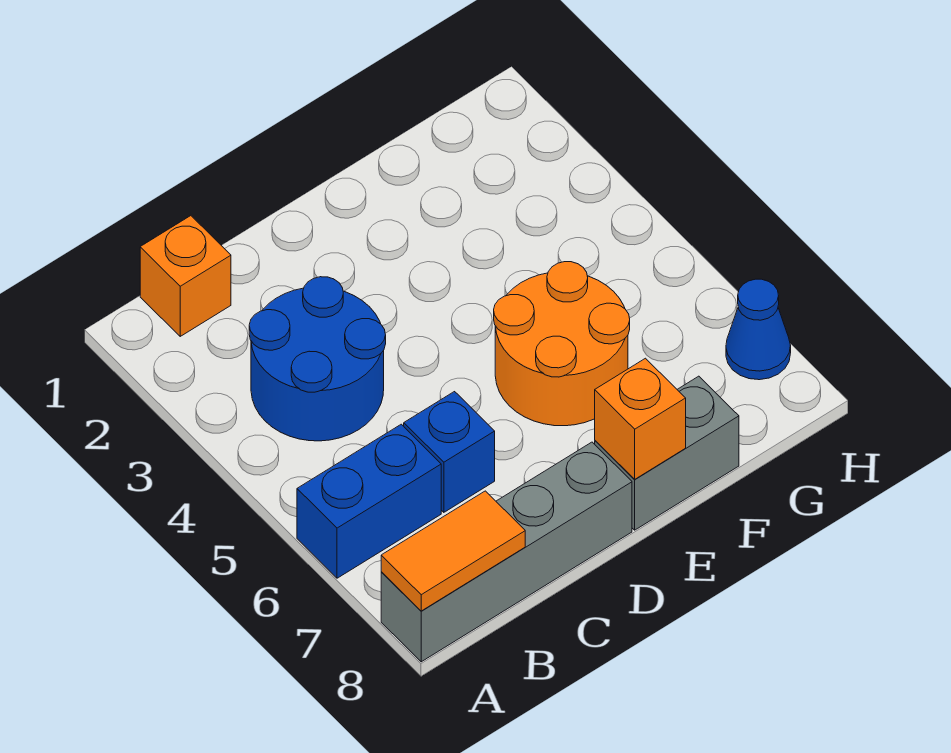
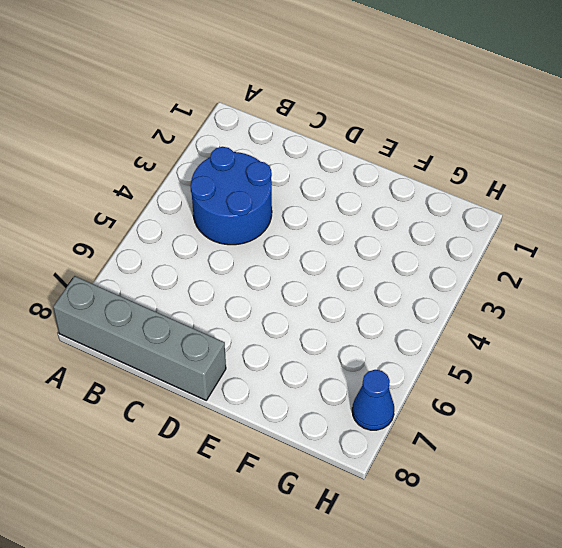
none -> blue brick A6:B6 level 1
none -> orange brick B1 level 1

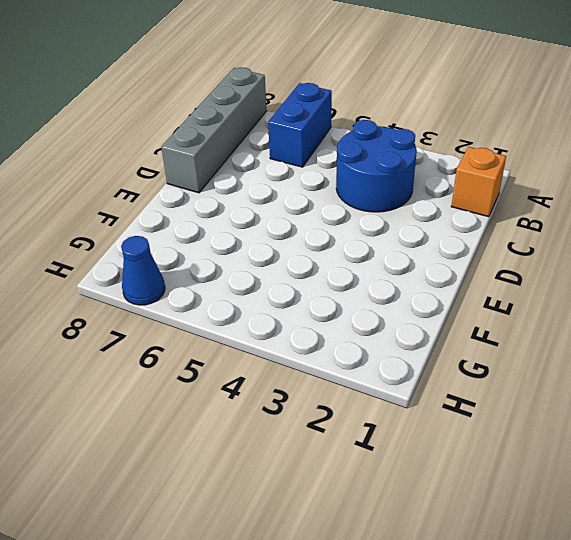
none -> blue brick C6 level 1
none -> orange round brick E5:F6 level 1

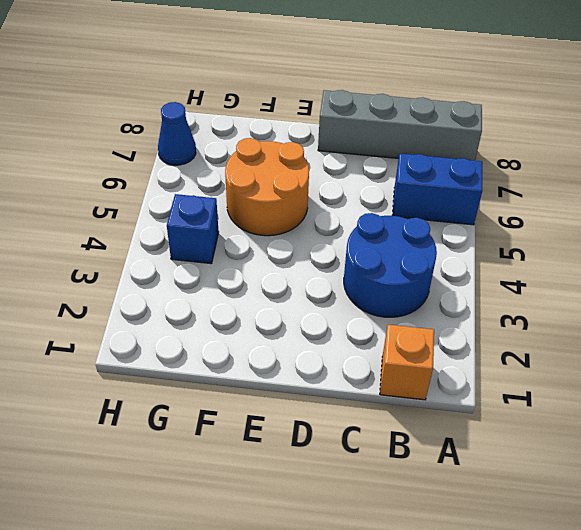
blue brick G4 level 1 -> blue brick C6 level 1
none -> grey brick E8:F8 level 1
none -> orange tile A8:B8 level 2

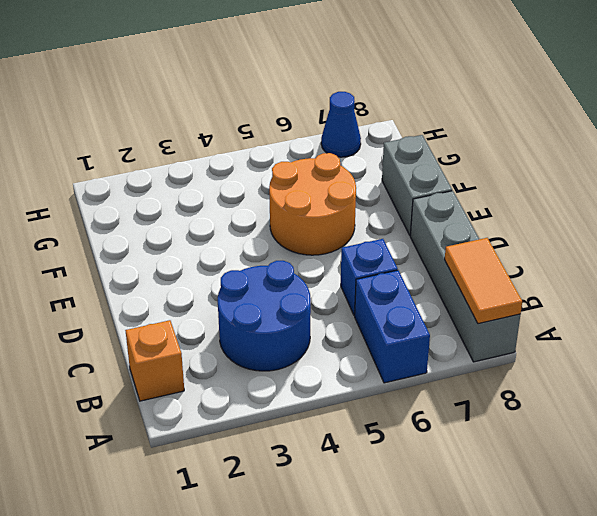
none -> orange brick E8 level 2

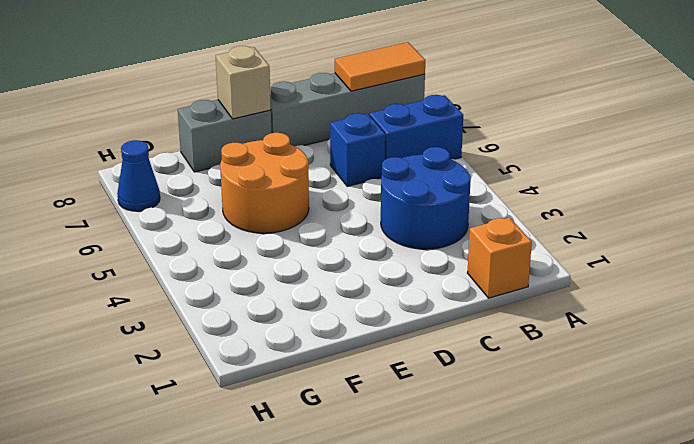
tan brick E8 level 2 -> orange brick E8 level 2

